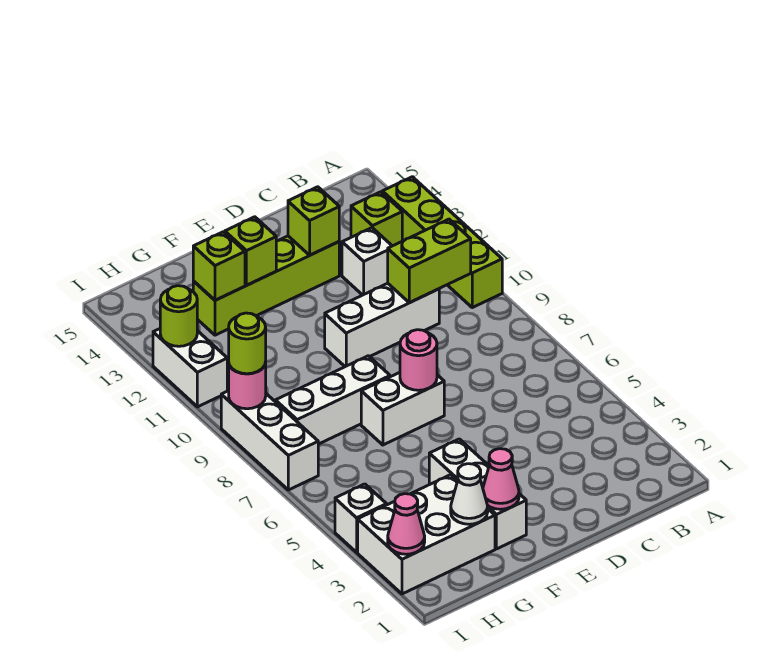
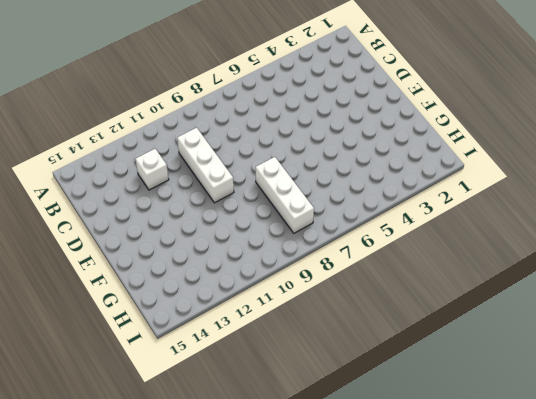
none -> lime brick A10:A13 level 1
none -> lime brick B13 level 1
none -> lime brick D13:G13 level 1

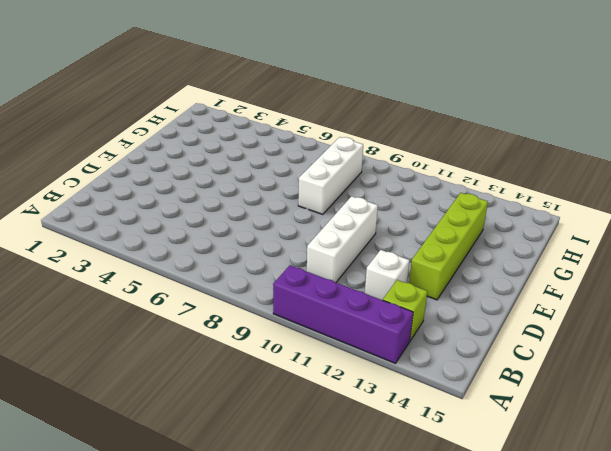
purple brick A10:A13 level 1 -> lime brick A10:A13 level 1
none -> white brick E7:F7 level 1
none -> white brick F2:F4 level 1
none -> white brick G2:I3 level 1

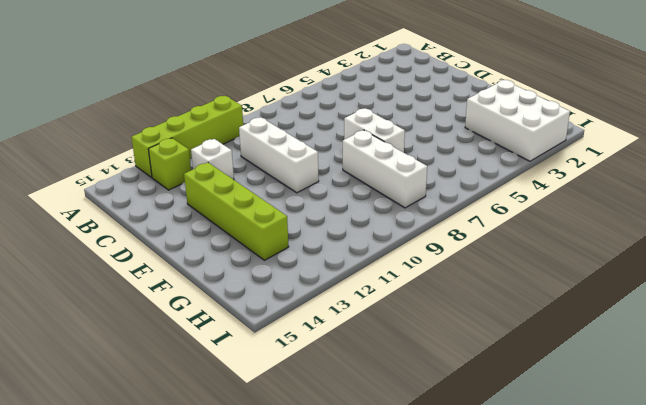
none -> white brick F2:F4 level 1
none -> white brick I4 level 1
none -> white brick I7:I9 level 1

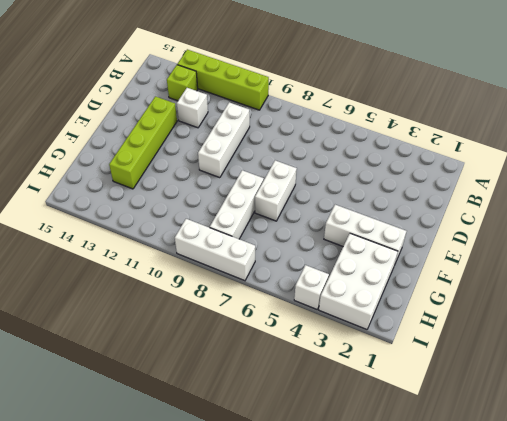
none -> white brick I11:I12 level 1
none -> lime brick B10:C10 level 2
none -> lime brick D13 level 2

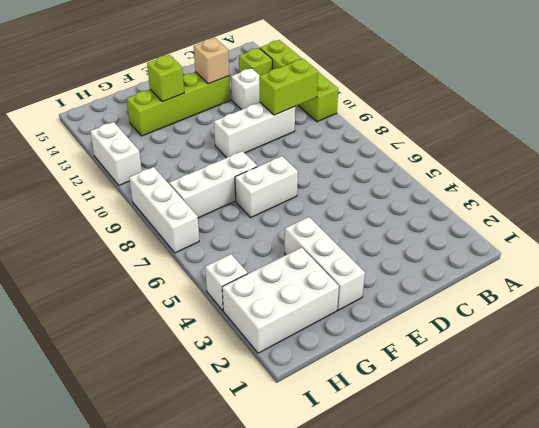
tan brick D13 level 2 -> lime brick D13 level 2
none -> pink round brick E7 level 2
none -> pink cone F2 level 2
none -> white cone G2 level 2

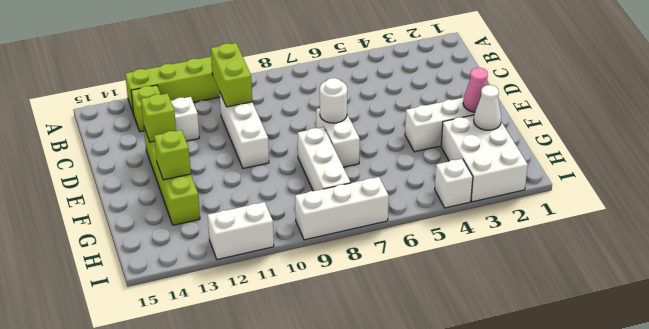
white round brick E7 level 2 -> pink round brick E7 level 2
none -> lime brick G13 level 2
none -> pink cone I2 level 2
none -> pink round brick I9 level 2

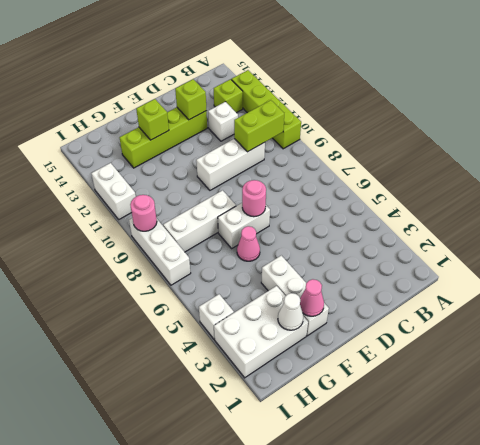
pink cone F6 level 1 -> pink cone I2 level 2
none -> lime brick G13 level 2
none -> lime round brick I12 level 2
none -> lime round brick I9 level 3

